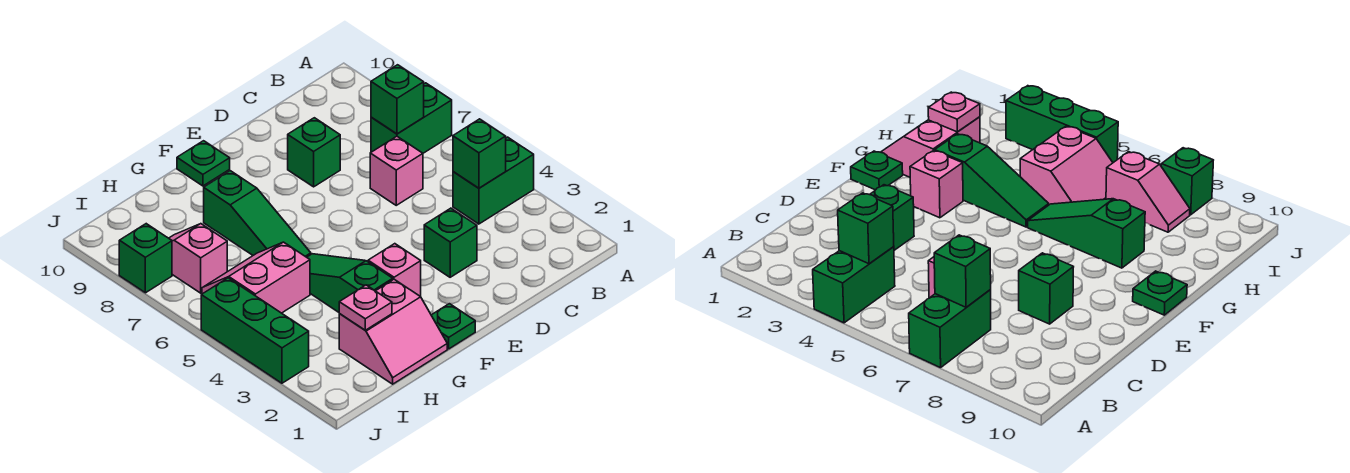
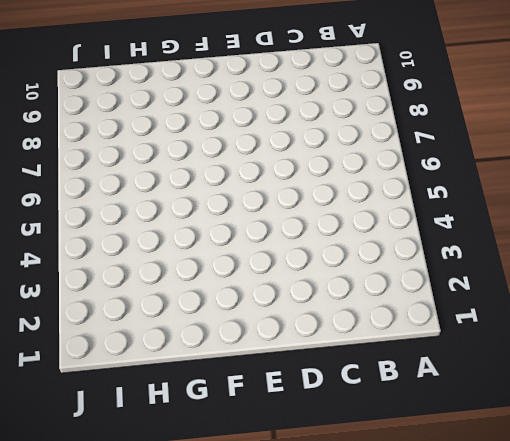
none -> green brick A4:B4 level 1
none -> green brick A7:B7 level 1
none -> pink brick C6 level 1

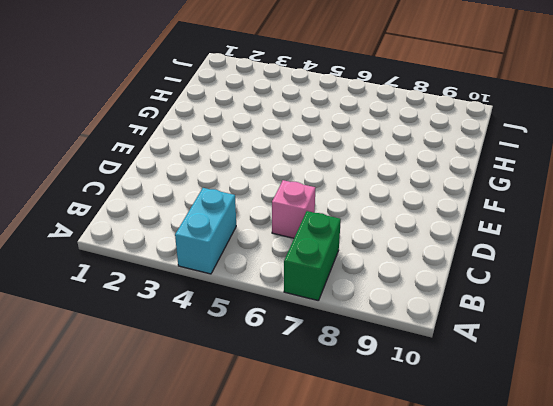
cyan brick A4:B4 level 1 -> green brick A4:B4 level 1
none -> green brick D3 level 1
none -> green brick D8 level 1
none -> green plate F1 level 1

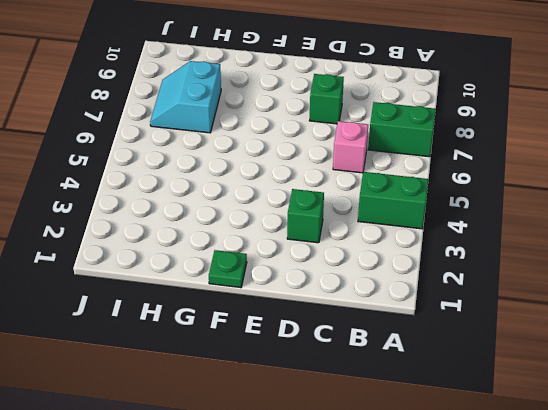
cyan slope H7:I8 level 1 top H -> pink slope I7:I8 level 1 top 7
none -> pink brick F3 level 1
none -> green plate F10 level 1
none -> pink slope G1:H2 level 1 top 2

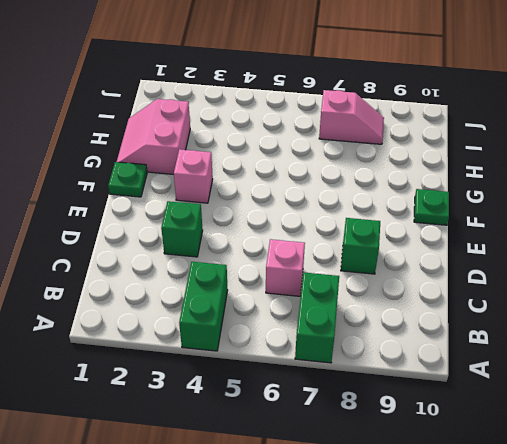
none -> green slope G3:G5 level 1 top 3
none -> green slope G6:G8 level 1 top 8
none -> pink slope H5:I6 level 1 top 5

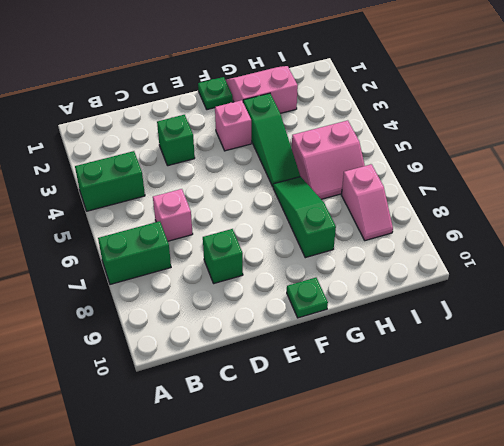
none -> green brick J3:J5 level 1
none -> green brick J8 level 1
none -> green brick B4 level 2

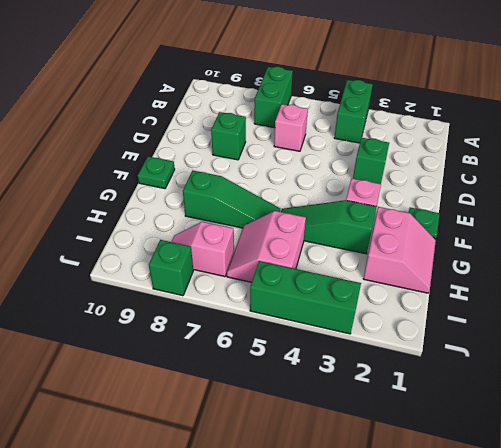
none -> green brick B4 level 2
none -> green brick B7 level 2
none -> pink plate H2 level 2

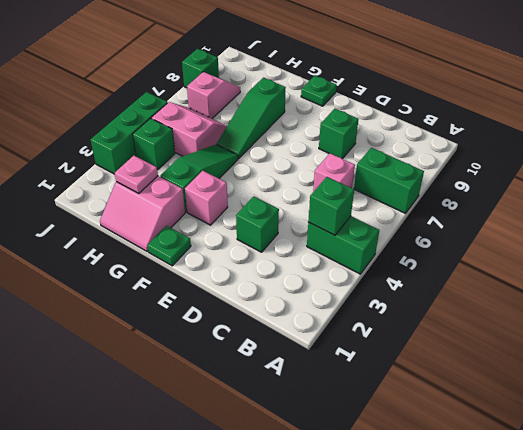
green brick I4 level 1 -> green brick B7 level 2

